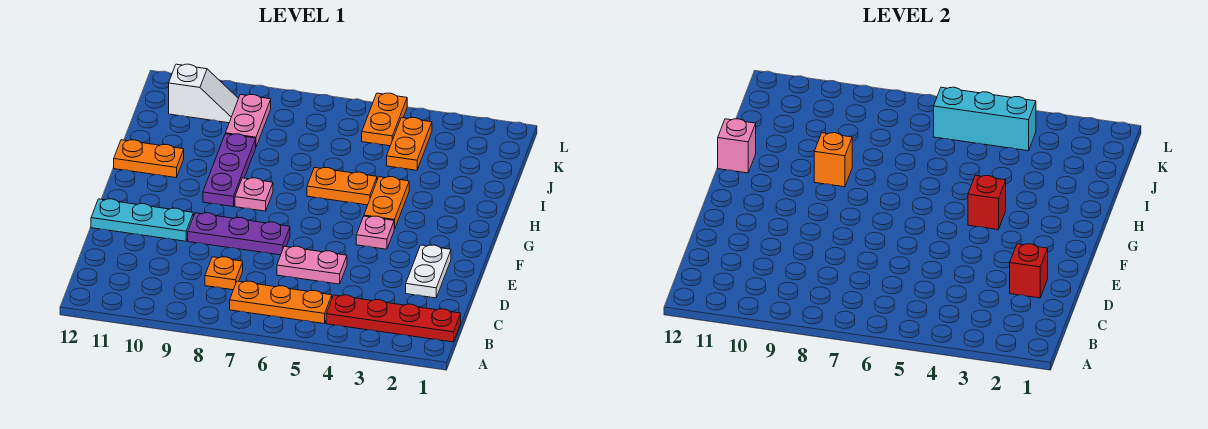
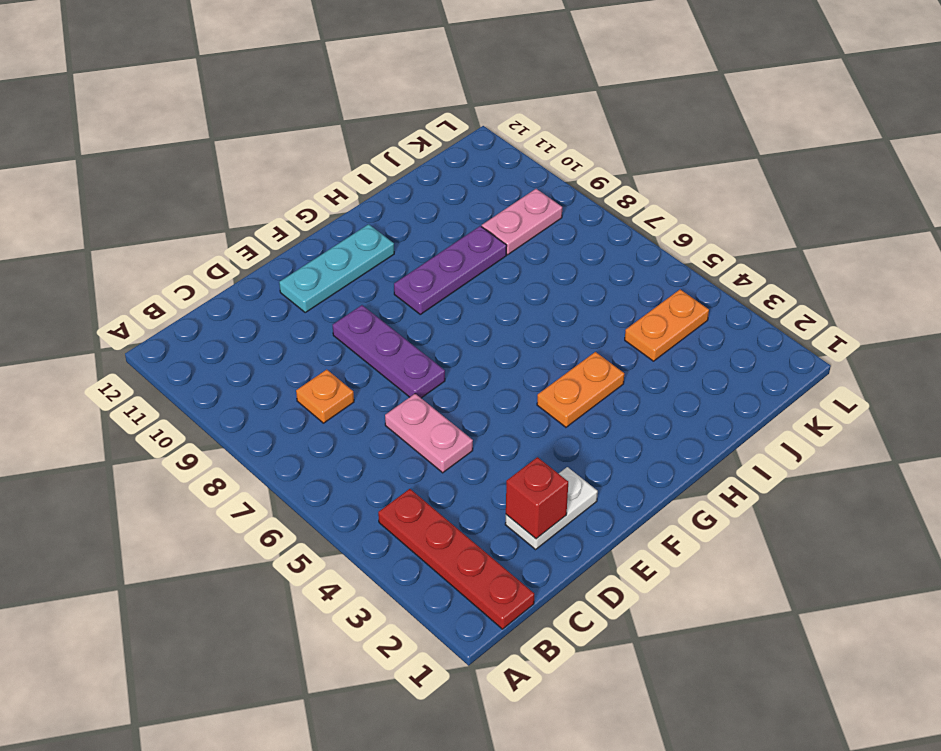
cyan plate E11:G11 level 1 -> cyan plate E10:E12 level 1
none -> orange plate B5:B7 level 1
none -> pink plate F4 level 1
none -> pink plate G8 level 1

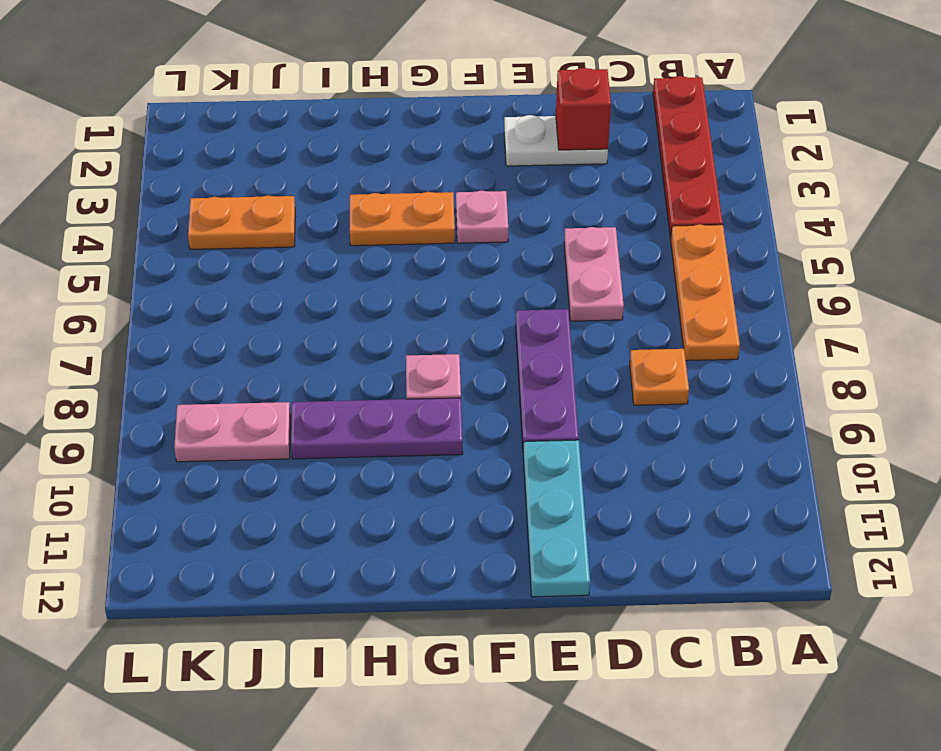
none -> orange plate H5:H6 level 1
none -> orange plate H11:H12 level 1
none -> orange plate K5:L5 level 1

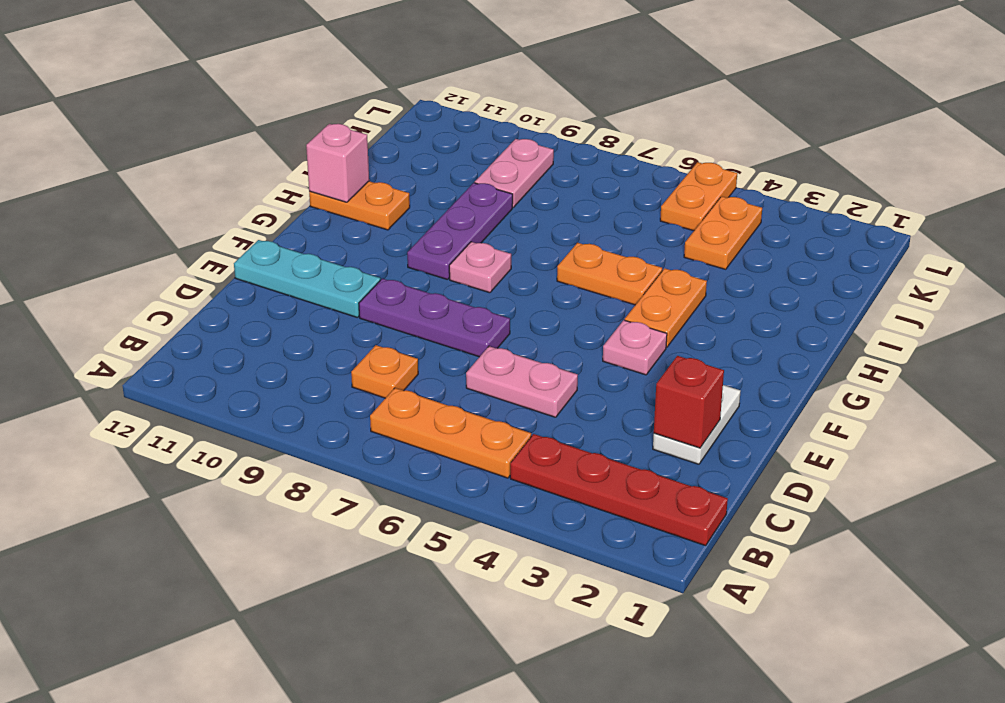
none -> white slope K10:K11 level 1 top 11
none -> red brick G4 level 2
none -> orange brick H9 level 2

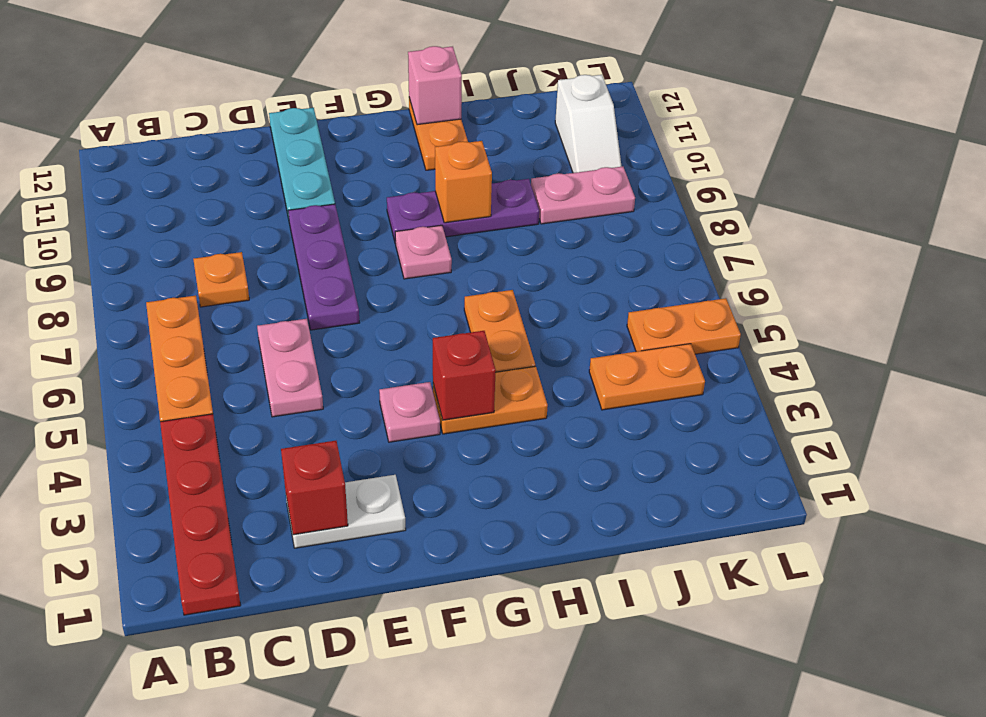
none -> cyan brick K4:K6 level 2

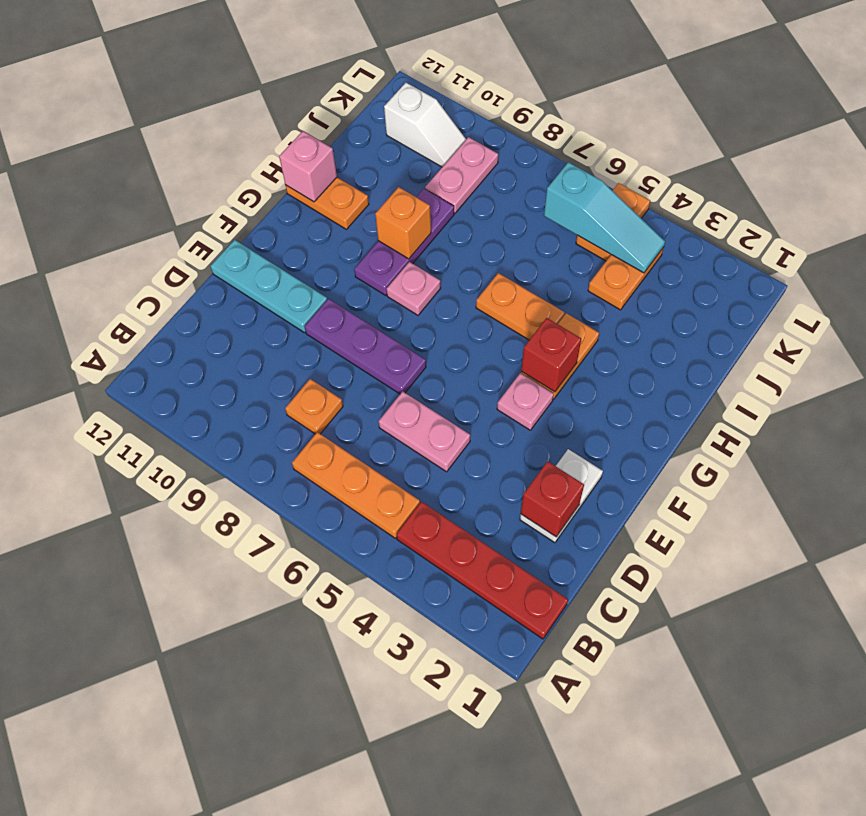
cyan slope K4:K6 level 2 top 6 -> cyan brick K4:K6 level 2

